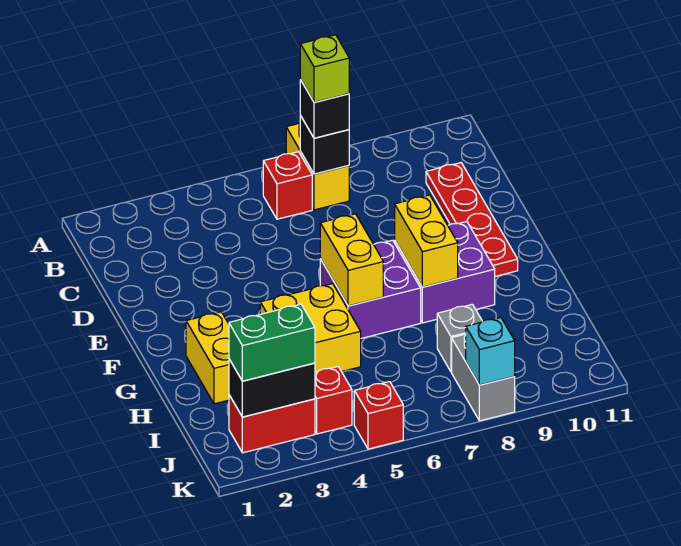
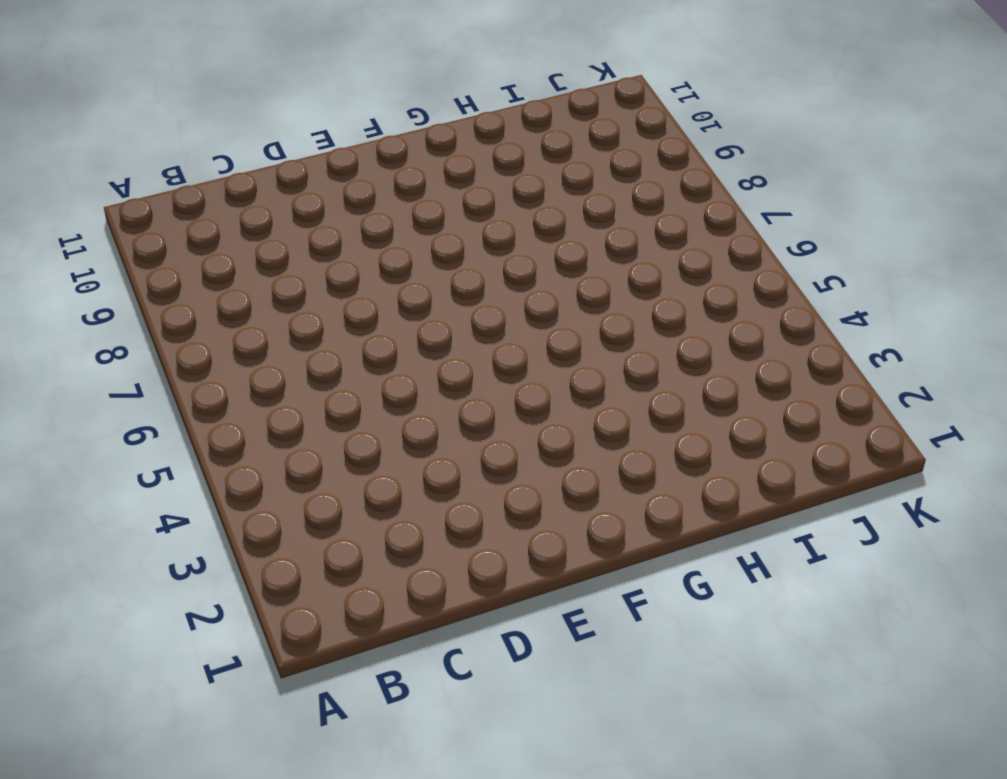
none -> yellow brick A7:B7 level 1
none -> red brick B6 level 1
none -> red plate C10:F10 level 1

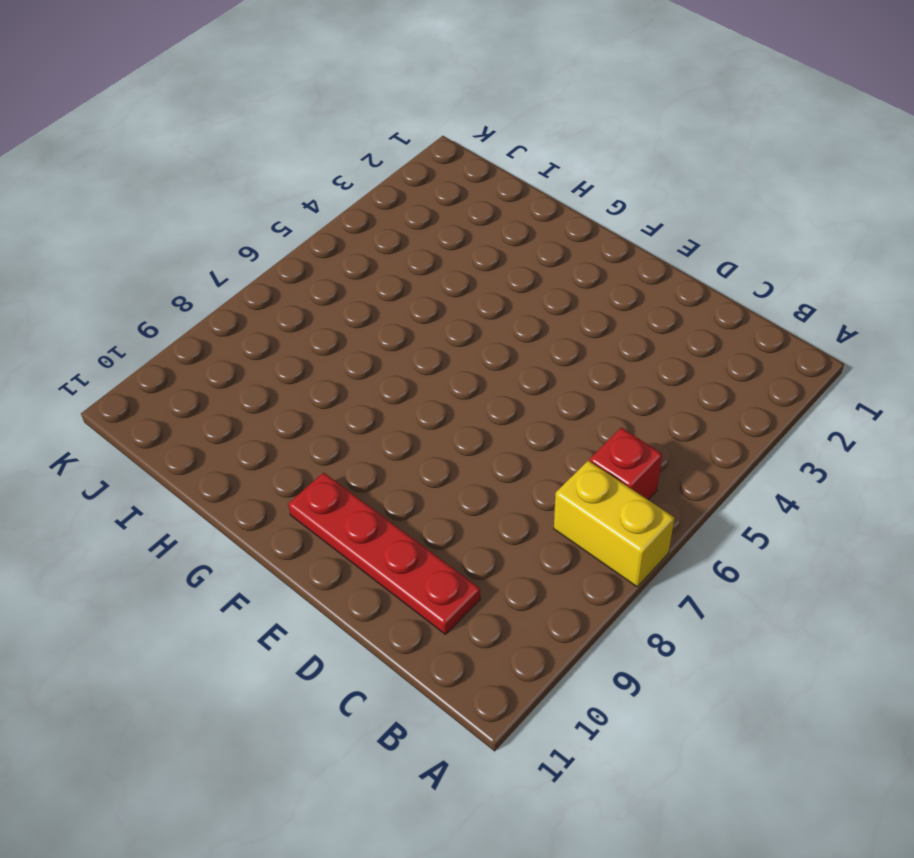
none -> purple brick F6:G7 level 1
none -> purple brick F8:G9 level 1
none -> yellow brick G2:H2 level 1

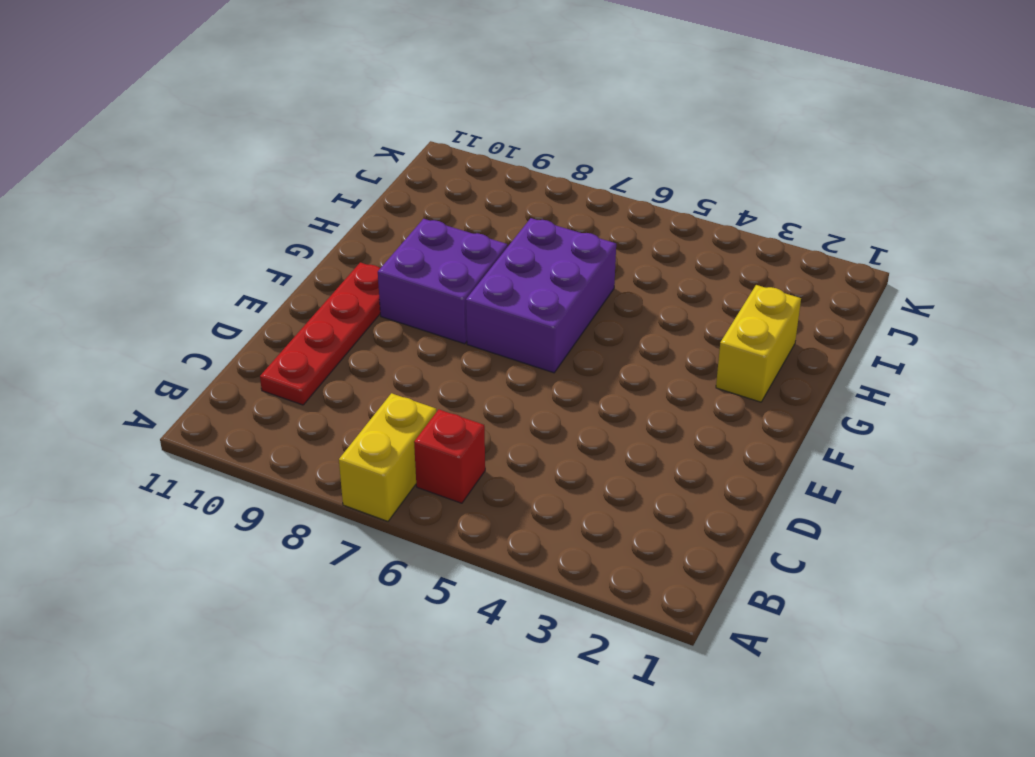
purple brick F6:H7 level 1 -> purple brick F6:G7 level 1
none -> yellow brick G4:H5 level 1
none -> grey brick I8 level 1
none -> red brick J2:J3 level 1

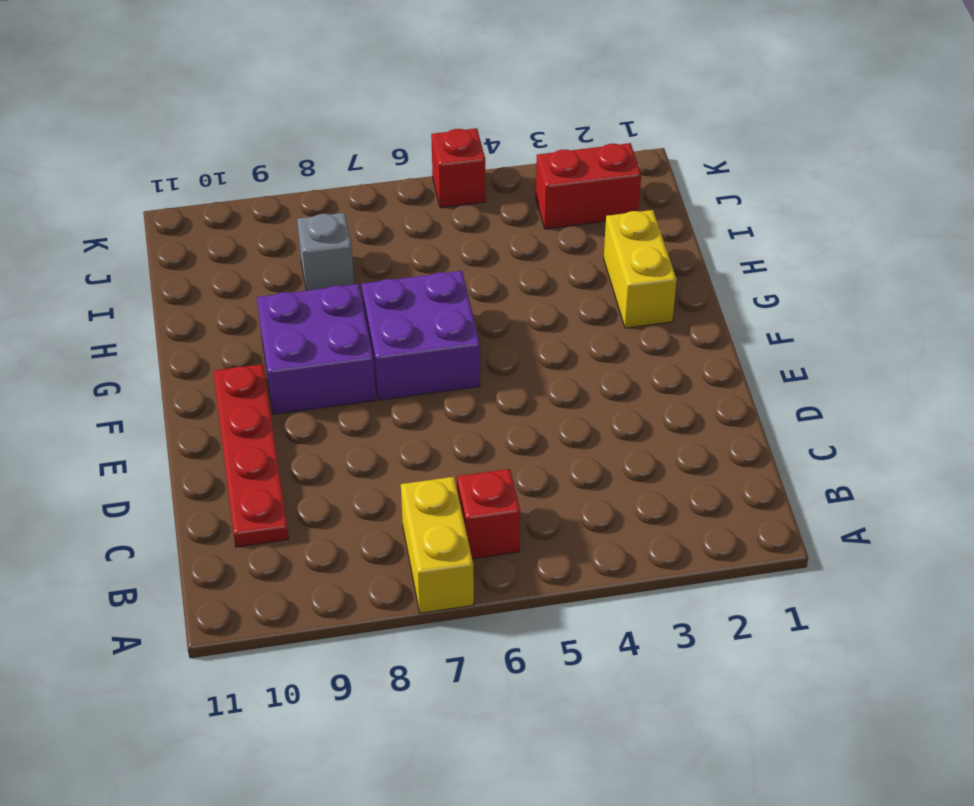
none -> yellow brick G4:H5 level 1
none -> red brick J4 level 1
none -> grey brick J8:K8 level 1

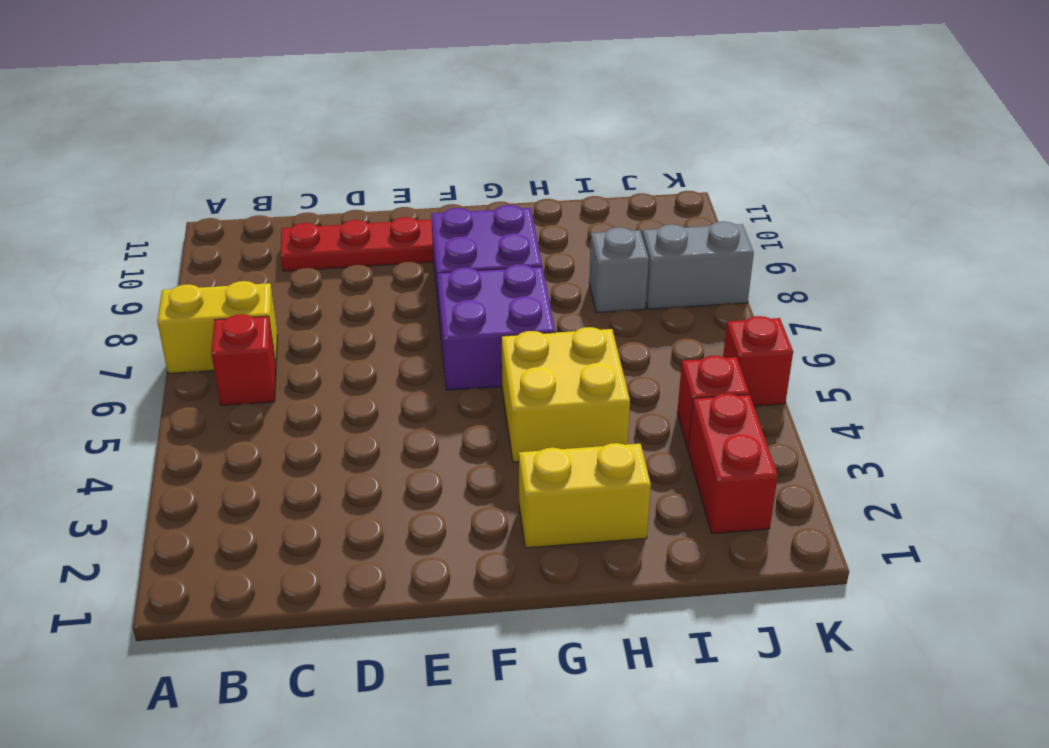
none -> black brick B7 level 2
none -> yellow brick F6:G6 level 2
none -> yellow brick F8:G8 level 2

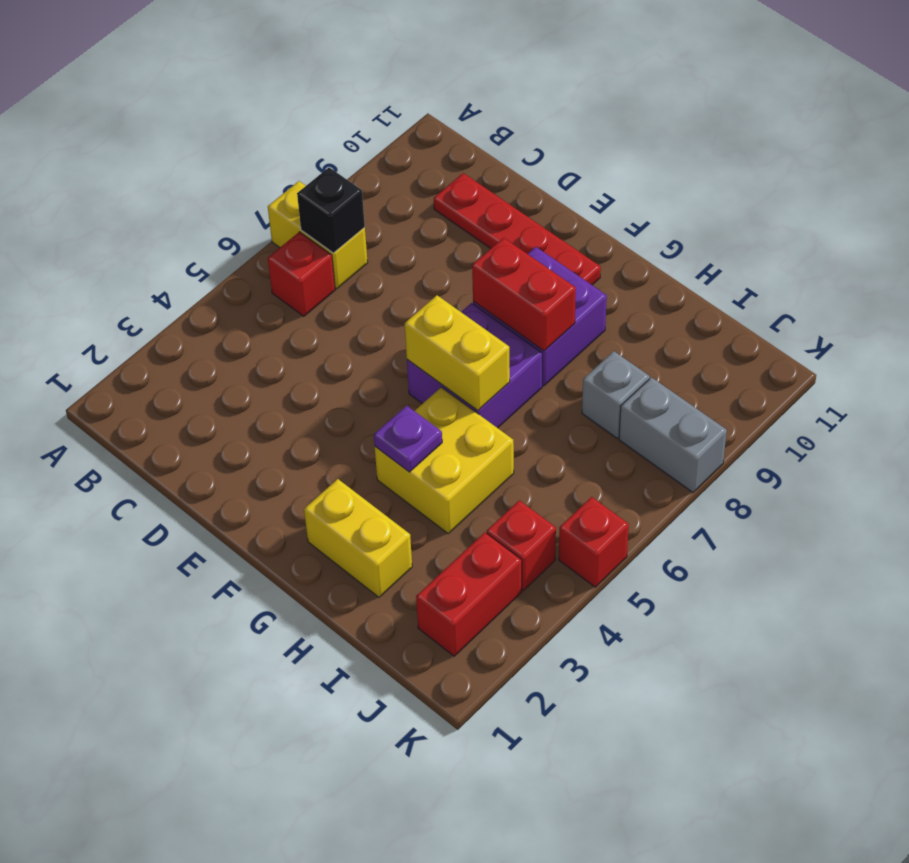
red brick F8:G8 level 2 -> yellow brick F8:G8 level 2
purple plate G4 level 2 -> none
none -> black brick J2:J3 level 2
none -> cyan brick K8 level 2
none -> black brick B7 level 3

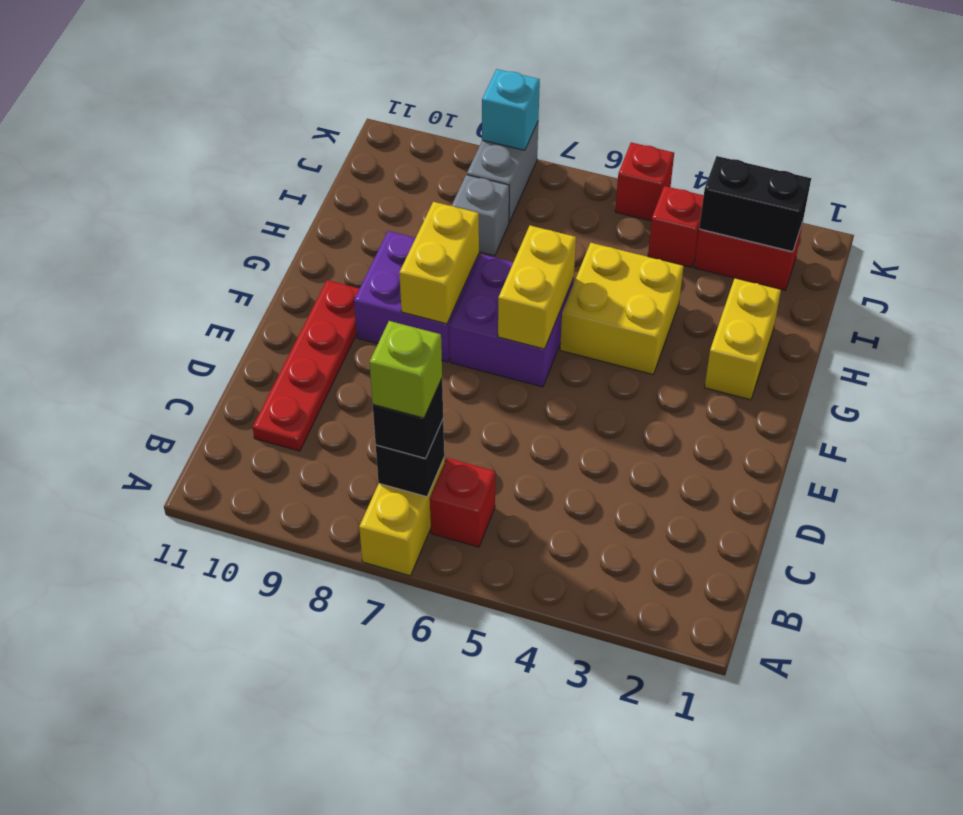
none -> green brick J2:J3 level 3

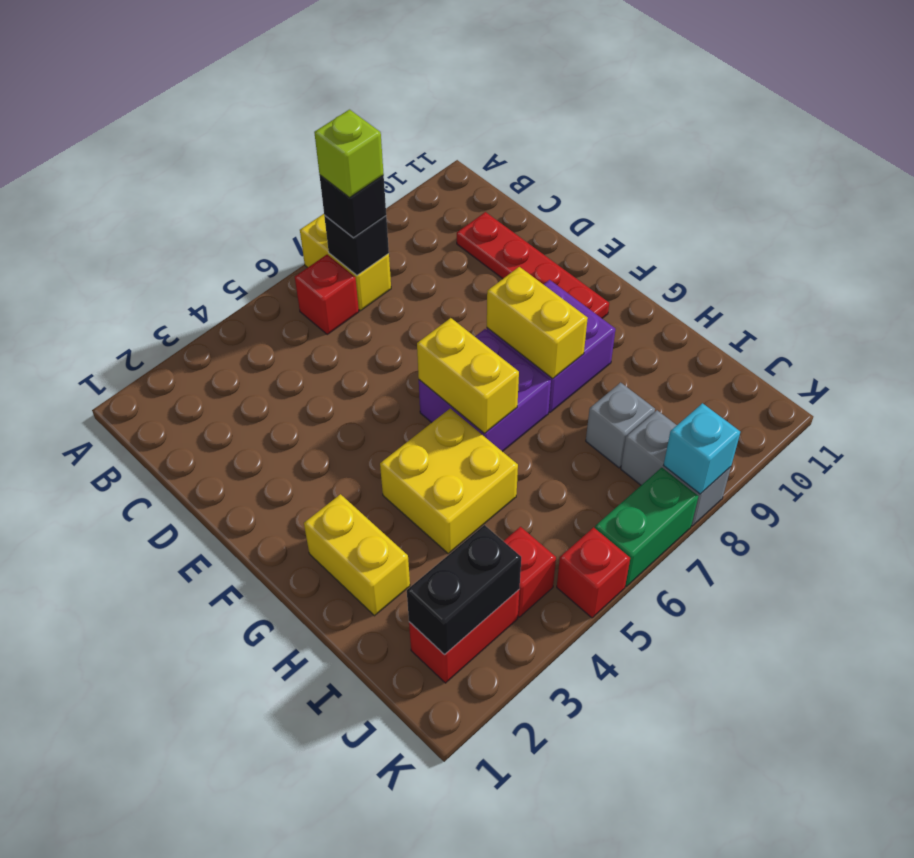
green brick K6:K7 level 1 -> green brick J2:J3 level 3

